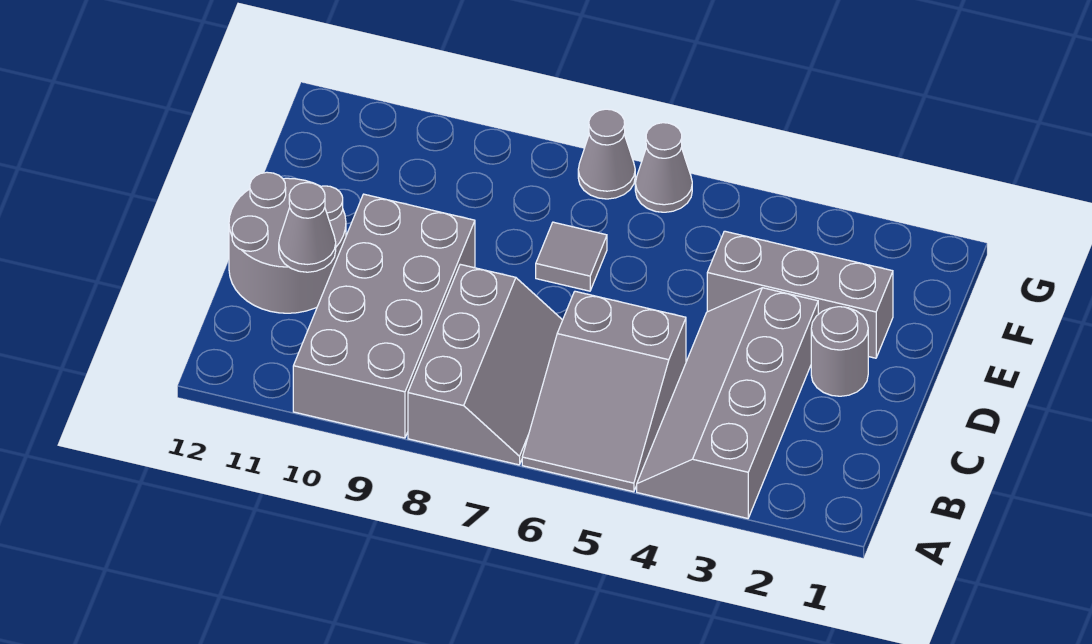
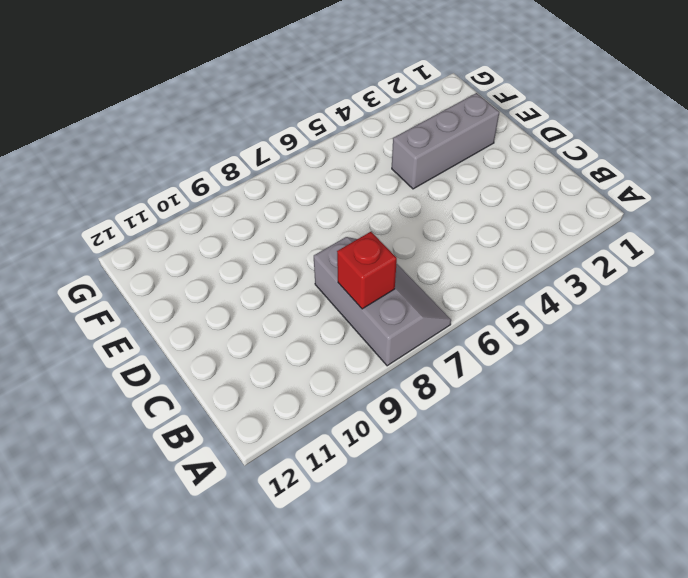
red brick B8 level 2 -> none
none -> grey slope A3:D4 level 1 top 3
none -> grey slope A5:C6 level 1 top C

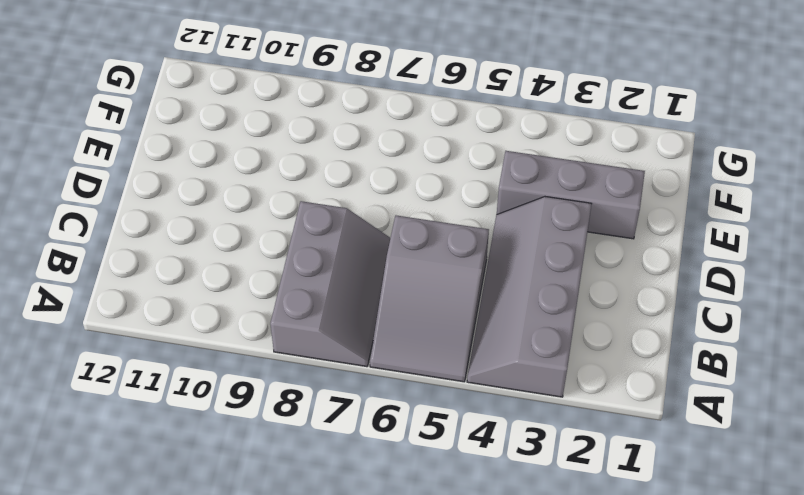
none -> grey brick A9:D10 level 1
none -> grey round brick C11:D12 level 1

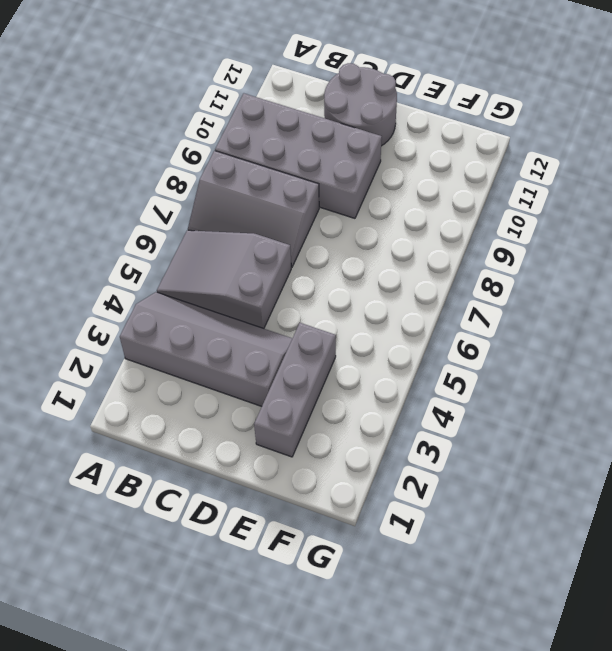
none -> grey round brick D2 level 1
none -> grey tile E7 level 1

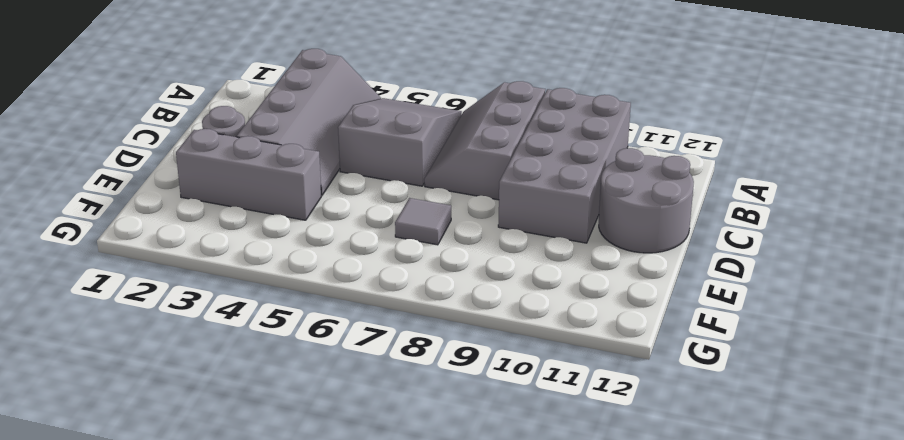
none -> grey cone G6 level 1
none -> grey cone G7 level 1

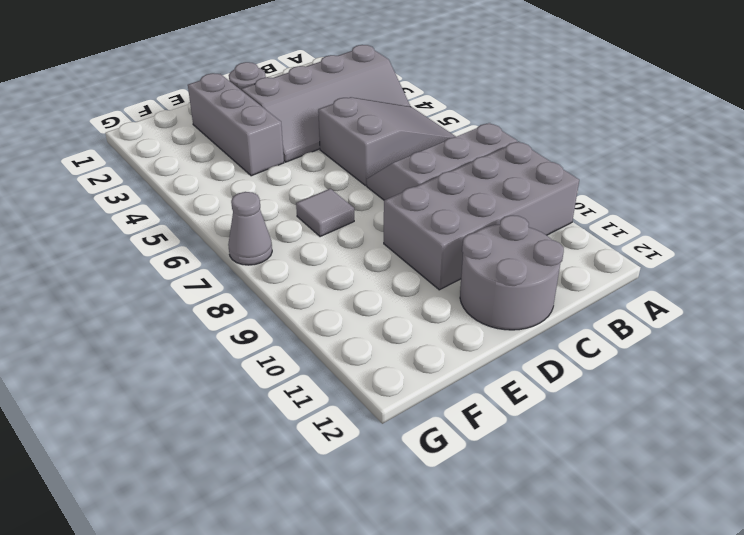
none -> grey cone G6 level 1
none -> grey cone C11 level 2

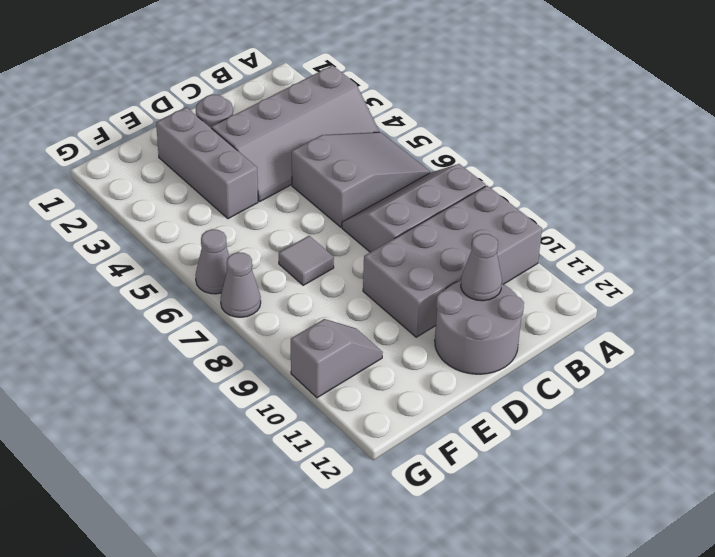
grey slope F10:G10 level 1 top G -> none

